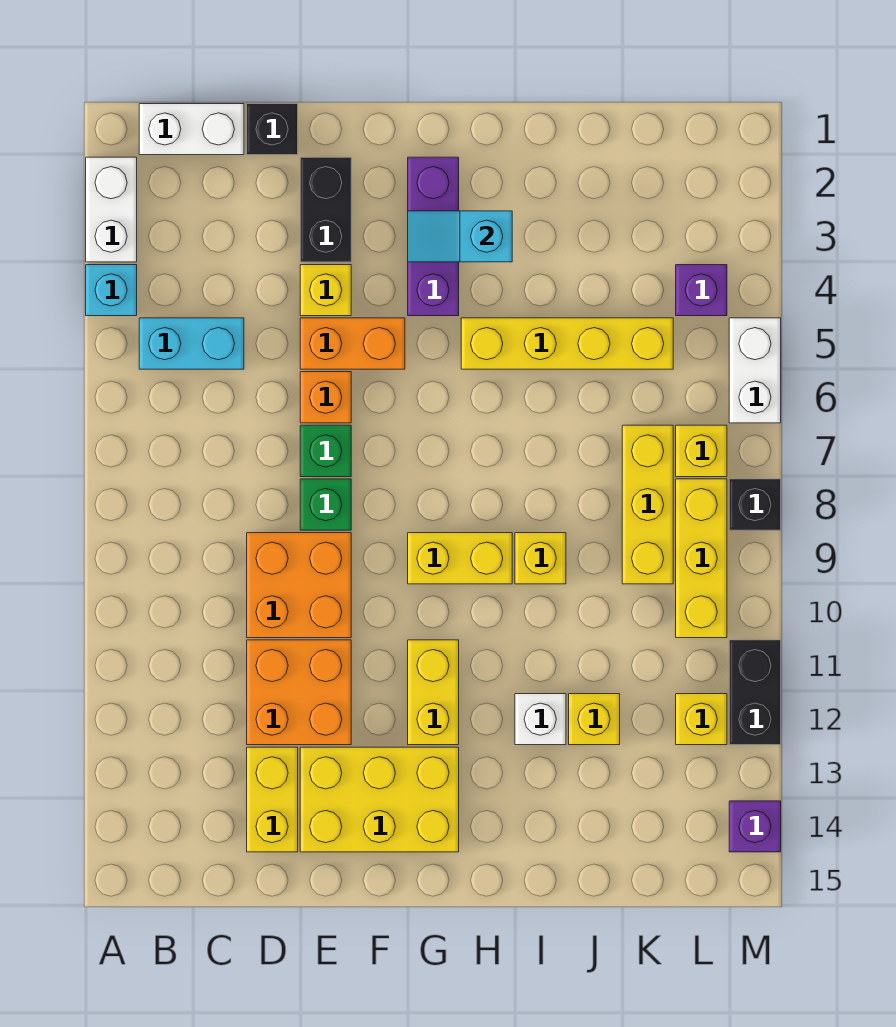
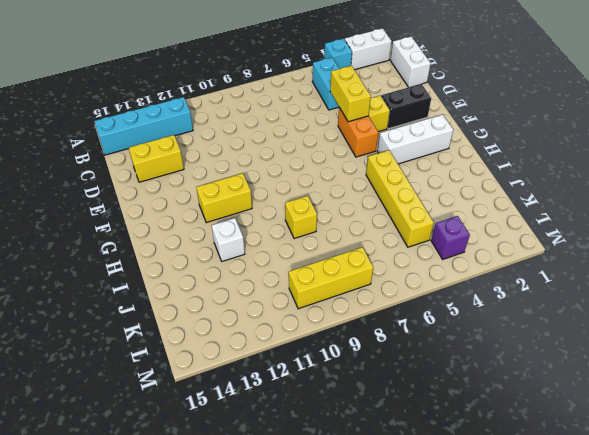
cyan brick B12:B15 level 1 -> none
yellow brick D5:E5 level 2 -> yellow brick G9:H9 level 1
white brick G2:G4 level 1 -> purple brick G2:G4 level 1
none -> black brick D1 level 1
none -> orange brick D9:E10 level 1
none -> orange brick D11:E12 level 1
none -> orange brick E6 level 1

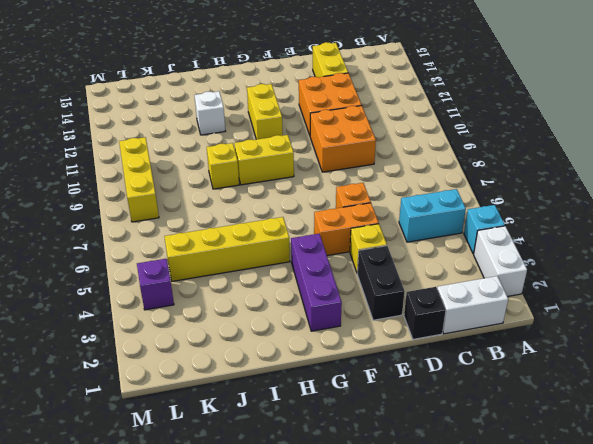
none -> green brick E7 level 1
none -> green brick E8 level 1
none -> yellow brick E13:G14 level 1
none -> yellow brick J12 level 1

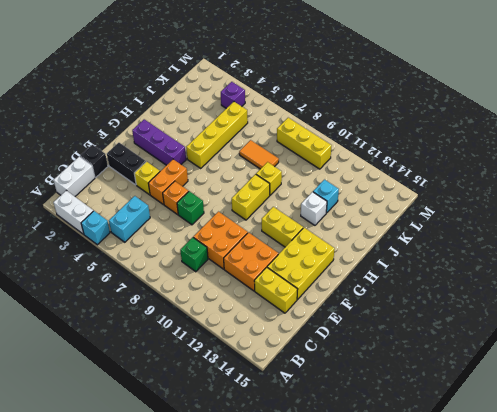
green brick C9 level 1 -> green brick E8 level 1
orange tile J7:J8 level 1 -> none
cyan brick J12 level 1 -> yellow brick J12 level 1
none -> yellow brick K7:K9 level 1
none -> yellow brick L7 level 1
none -> yellow brick L12 level 1
none -> white brick M5:M6 level 1

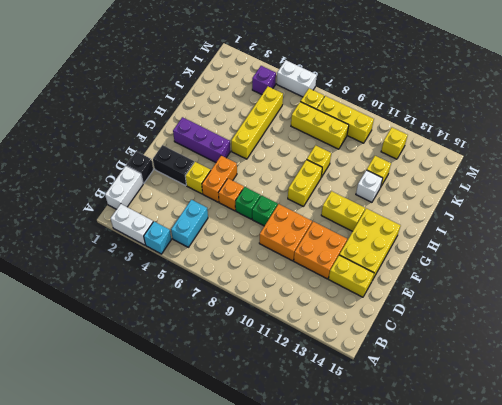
none -> black brick M8 level 1
none -> black brick M11:M12 level 1
none -> purple brick M14 level 1
none -> cyan slope G3:H3 level 2 top H

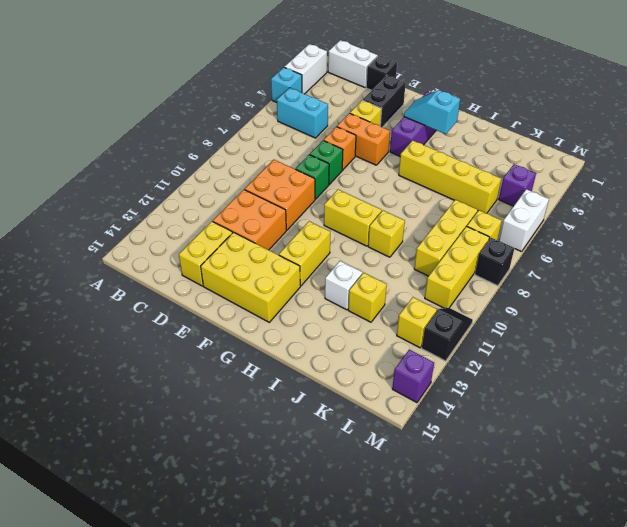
black slope M11:M12 level 1 top 12 -> black brick M11:M12 level 1

